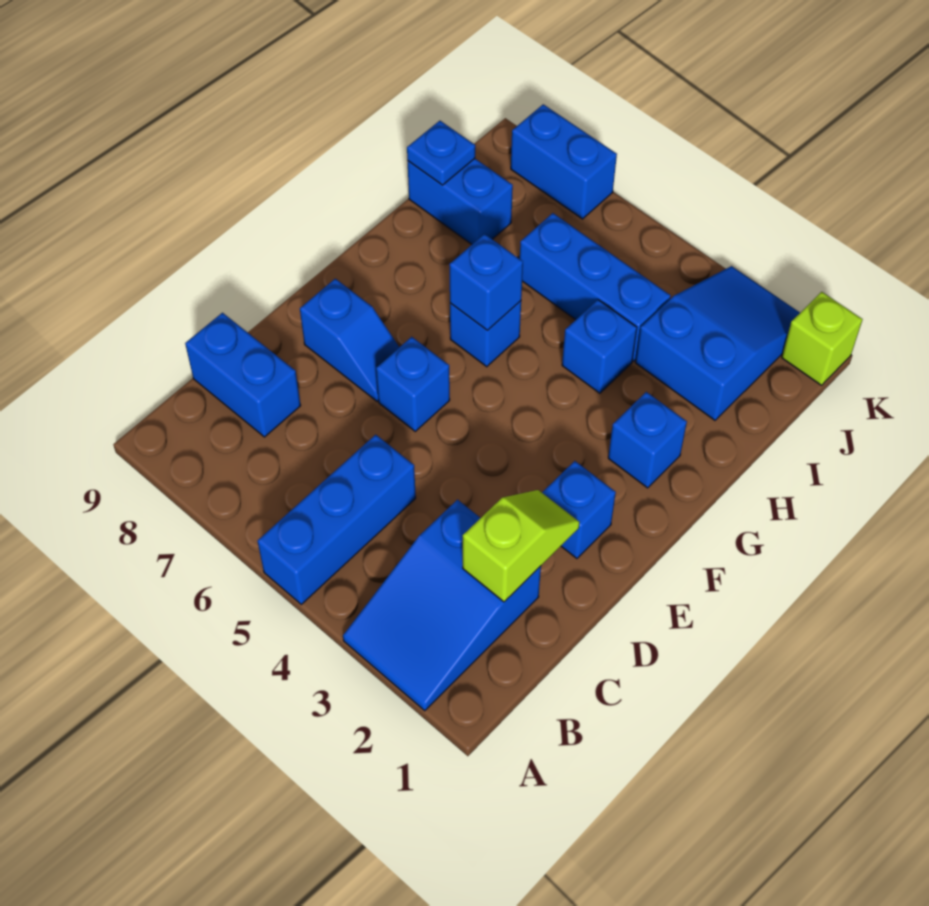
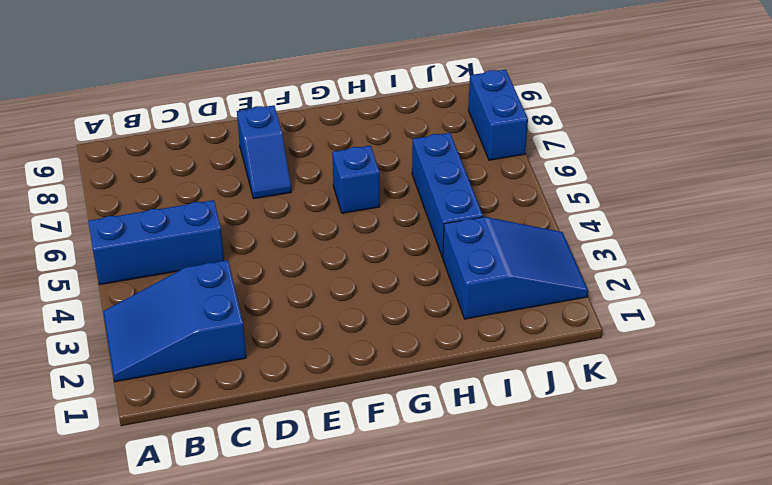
none -> blue brick C8:C9 level 1
none -> blue brick E2 level 1
none -> blue brick E6 level 1

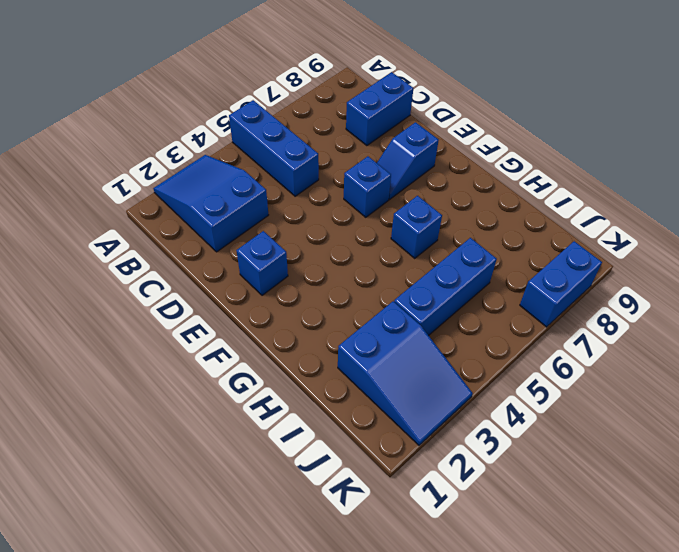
none -> blue brick G2 level 1
none -> blue brick H4 level 1
none -> blue brick I8:I9 level 1

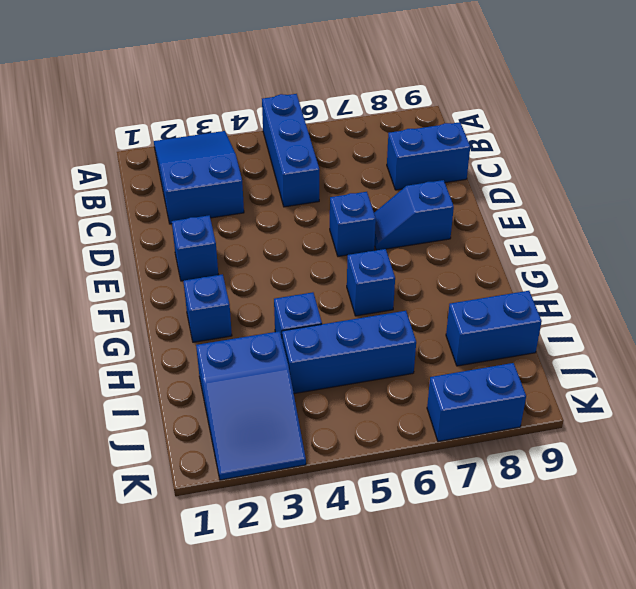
none -> lime brick K1 level 1
none -> lime slope C2:D2 level 2 top C
none -> blue brick G6 level 2

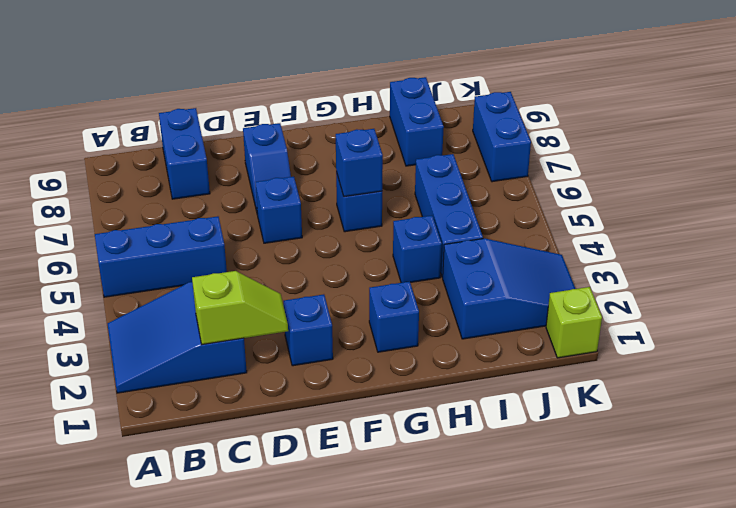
none -> blue plate I9 level 2

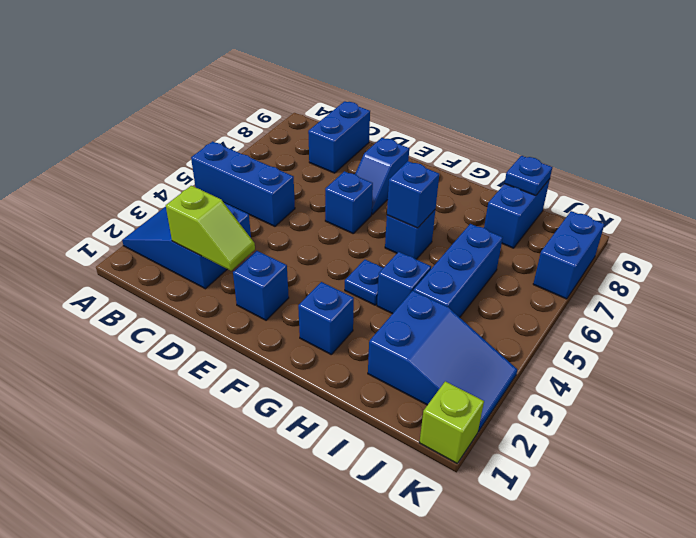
blue plate G4 level 1 -> none

